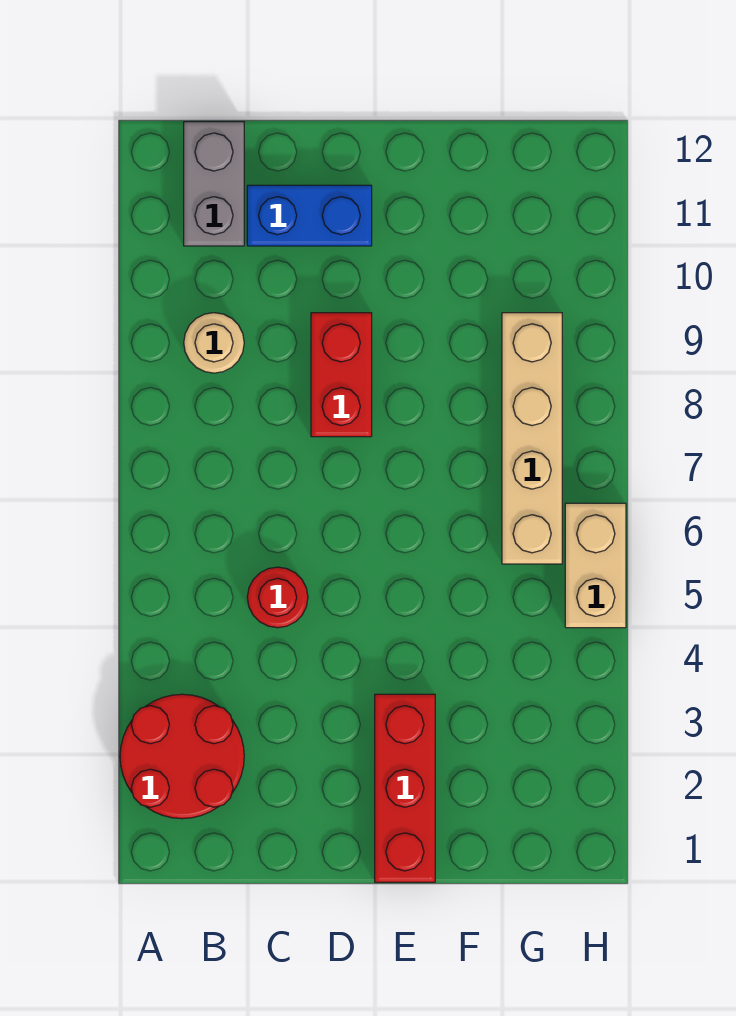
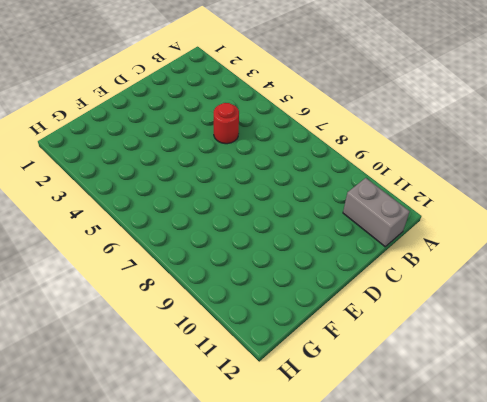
none -> red round brick A2:B3 level 1
none -> tan round brick B9 level 1

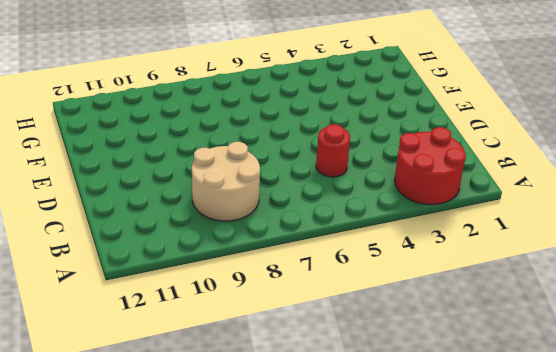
tan round brick B8:C9 level 1 -> tan round brick B9 level 1
none -> grey brick B11:B12 level 1
none -> blue brick C11:D11 level 1

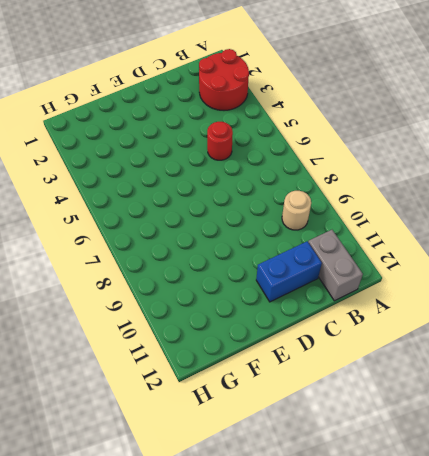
none -> red brick D8:D9 level 1
none -> red brick E1:E3 level 1

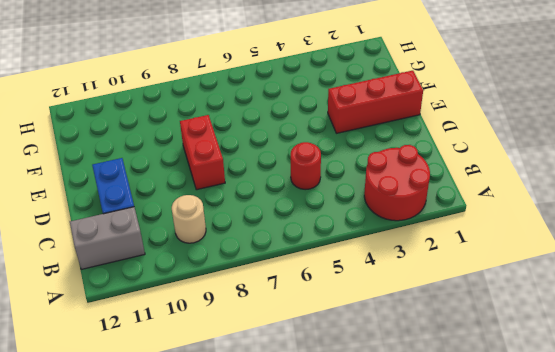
red brick D8:E8 level 1 -> red brick D8:D9 level 1
none -> tan brick G6:G9 level 1
none -> tan brick H5:H6 level 1

